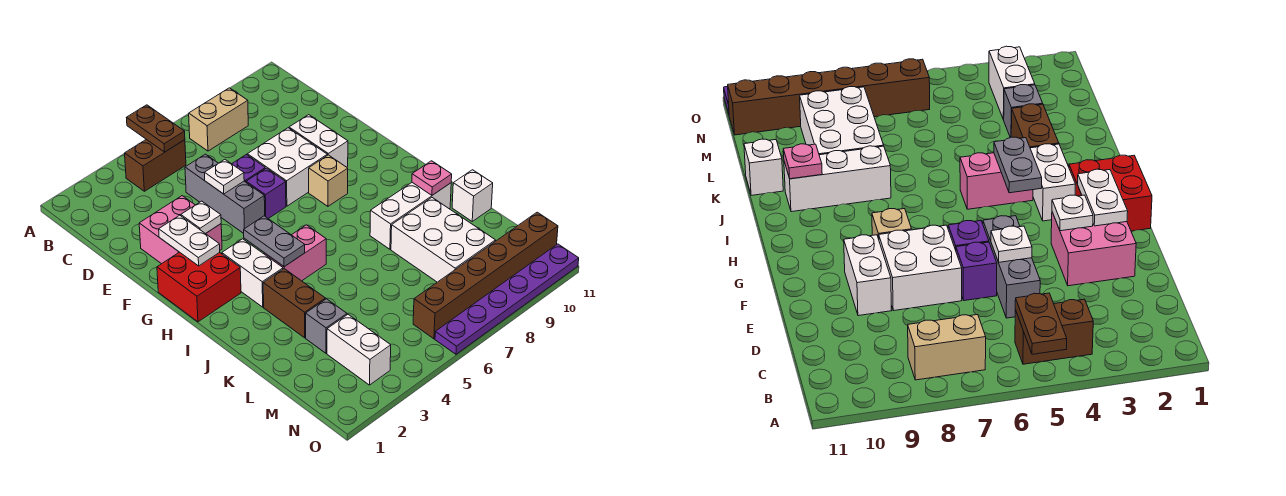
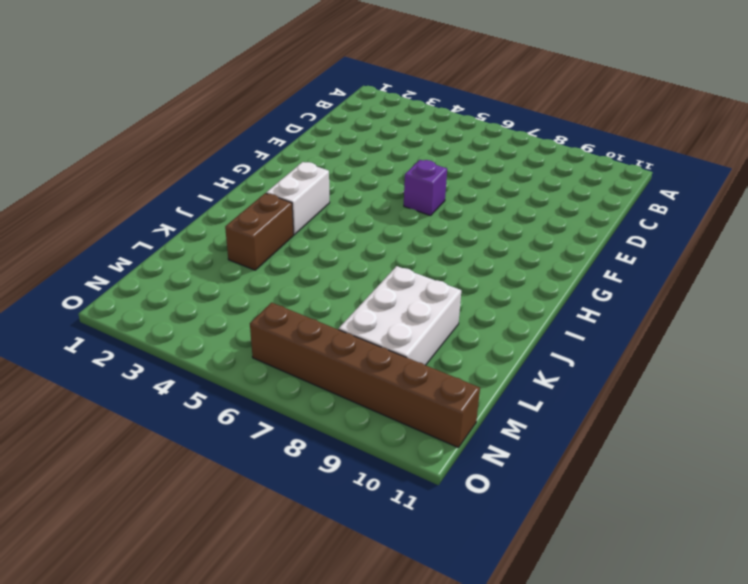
none -> brown brick B4:B5 level 1
none -> tan brick B7:B8 level 1
none -> grey brick D5:F5 level 1

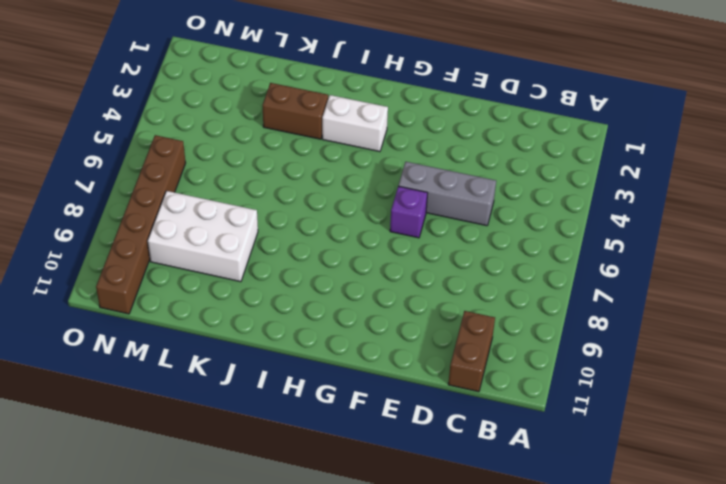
brown brick C10:C11 level 1 -> brown brick B4:B5 level 1
none -> tan brick B7:B8 level 1
none -> pink brick E2:F3 level 1
none -> purple brick E6 level 1

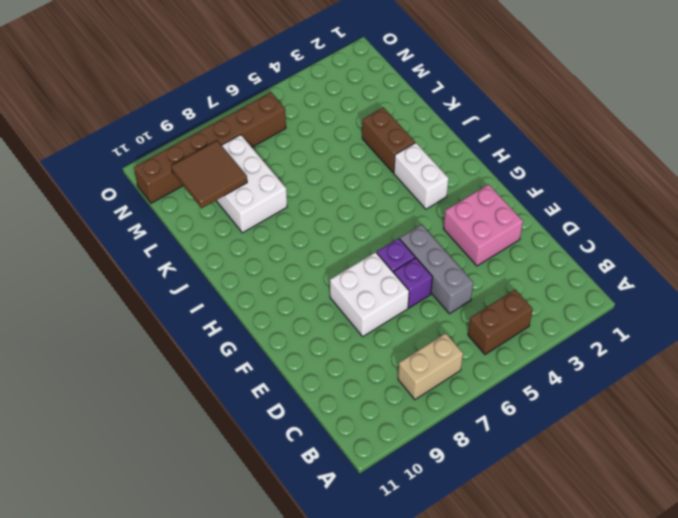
brown tile L9:M10 level 2 -> none
none -> white brick E9:F9 level 1
none -> red brick G1:H2 level 1
none -> tan brick G8 level 1

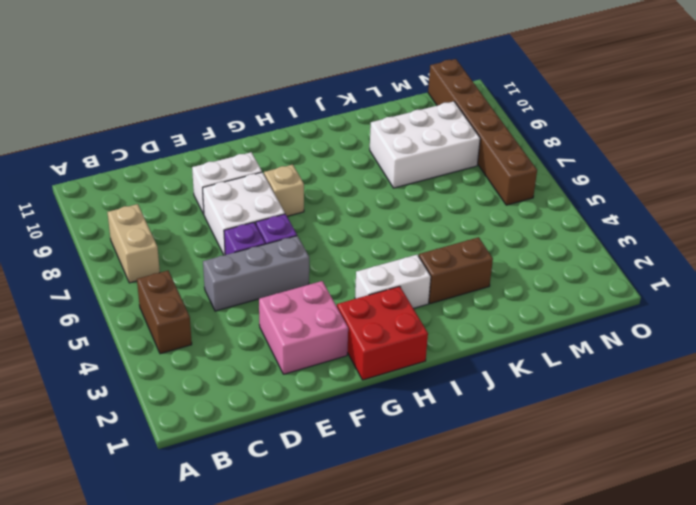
none -> pink brick I4:I5 level 1
none -> white brick J8:J10 level 1
none -> white brick K11 level 1

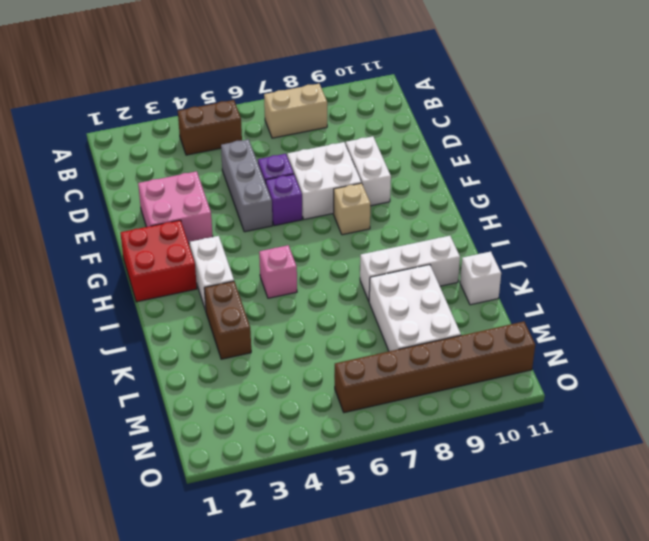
pink brick I5 level 1 -> pink brick I4:I5 level 1
none -> grey brick L3 level 1
none -> white brick M3:N3 level 1
none -> purple plate O6:O11 level 1

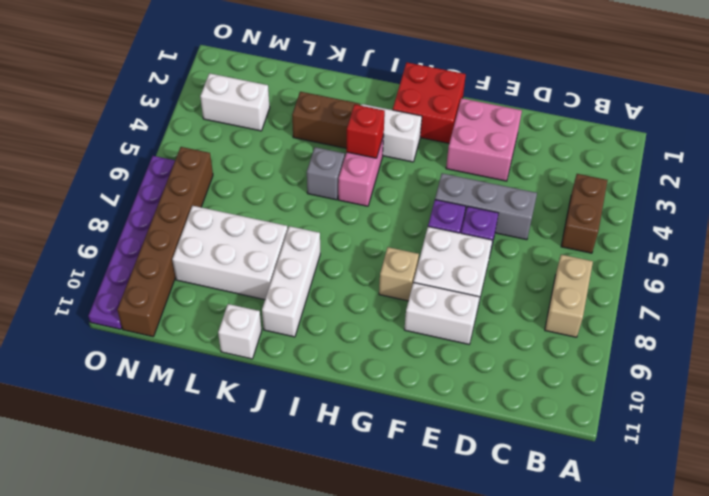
red brick I4 level 2 -> grey plate H4:I4 level 2
grey brick J5 level 1 -> grey brick L3 level 1
none -> brown plate A5:B5 level 2
none -> white plate E5 level 2
none -> white plate F2:G2 level 2

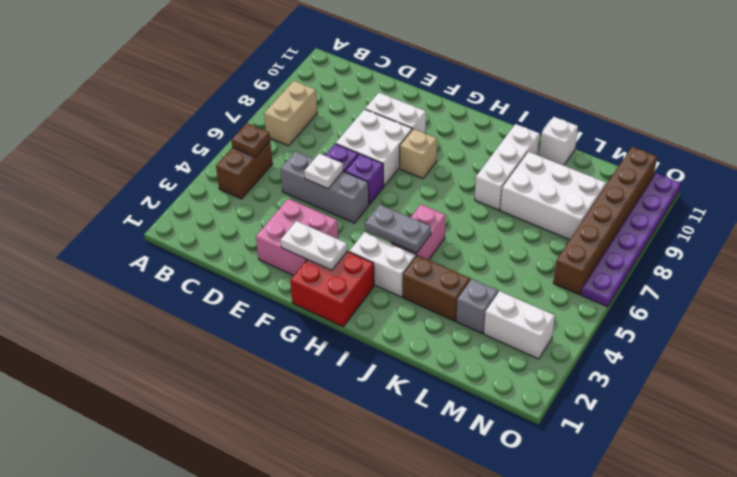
brown plate B5 level 2 -> brown plate A5:B5 level 2
none -> white plate F3 level 2
none -> pink plate J10 level 2

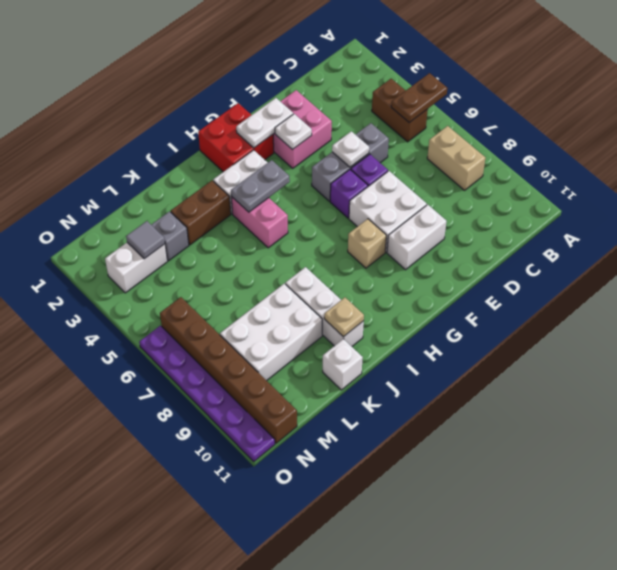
tan plate J10 level 2 -> pink plate J10 level 2
grey tile M3 level 2 -> none

